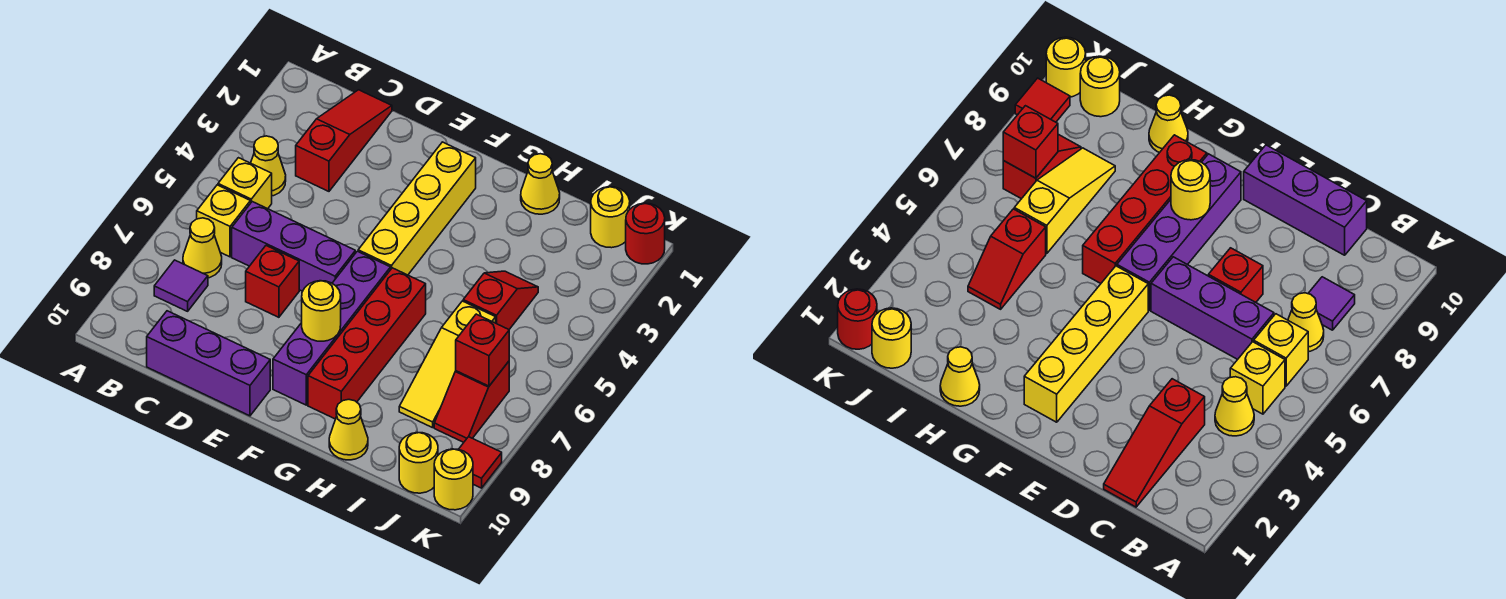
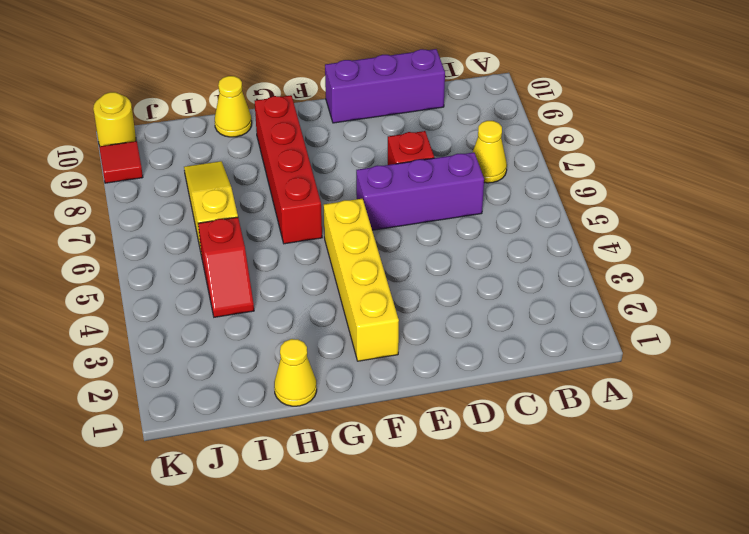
none -> yellow cone B4 level 1
none -> yellow brick B5 level 1
none -> yellow brick B6 level 1

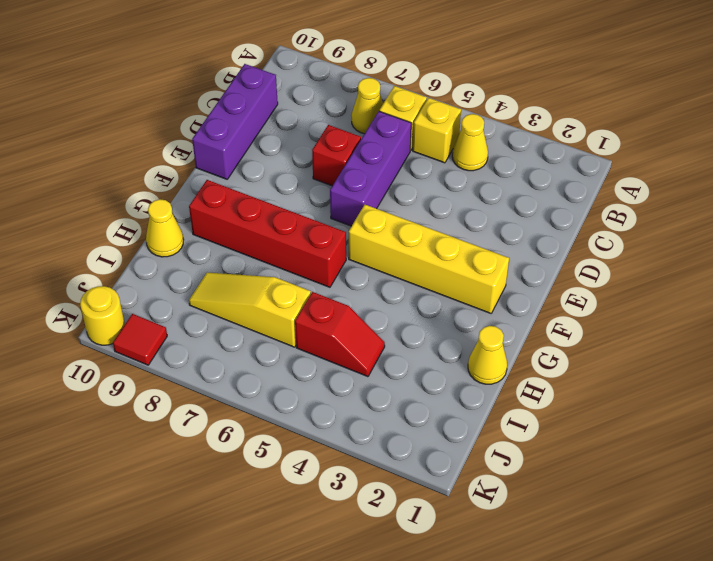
none -> purple tile B8 level 1
none -> red slope C1:C3 level 1 top 3
none -> purple brick F6:F9 level 1

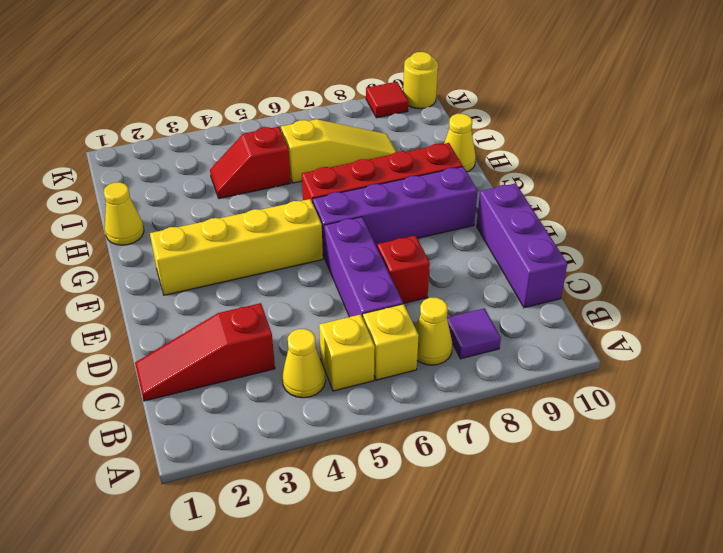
none -> yellow round brick J1 level 1
none -> red slope J7:J8 level 1 top 7
none -> yellow round brick J10 level 1

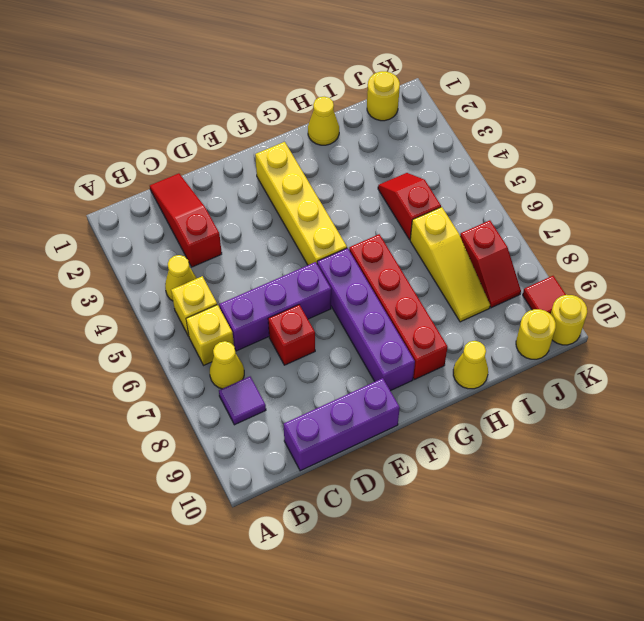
none -> red round brick K1 level 1
none -> yellow round brick F8 level 2
none -> red brick J7 level 2

